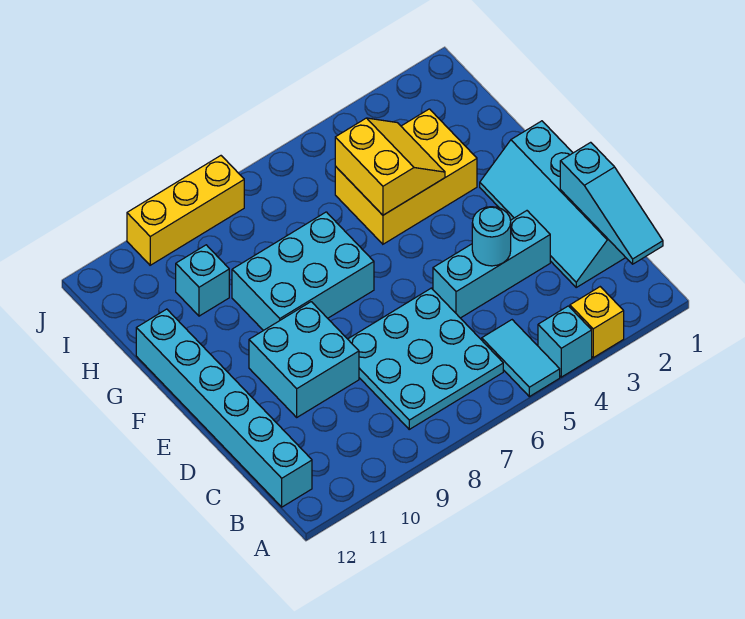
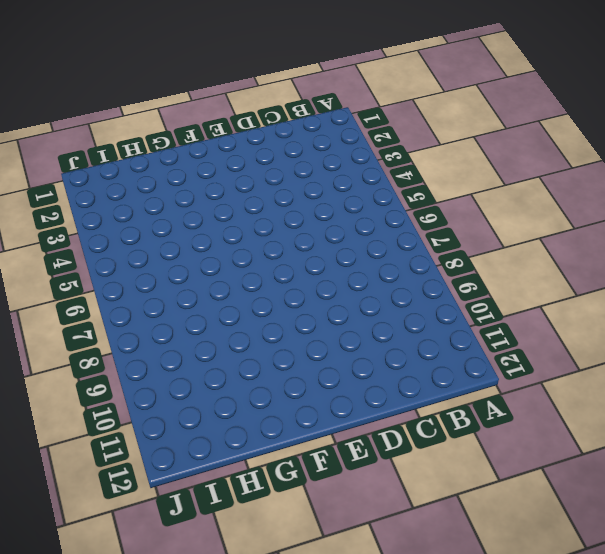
none -> yellow brick A3 level 1
none -> cyan brick A4 level 1
none -> cyan tile A5:B5 level 1

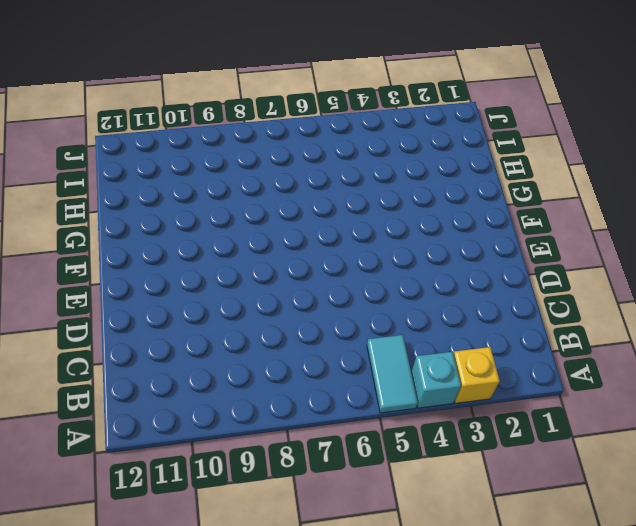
none -> cyan plate B6:D8 level 1
none -> cyan brick B12:G12 level 1
none -> cyan slope C1:F2 level 1 top 1

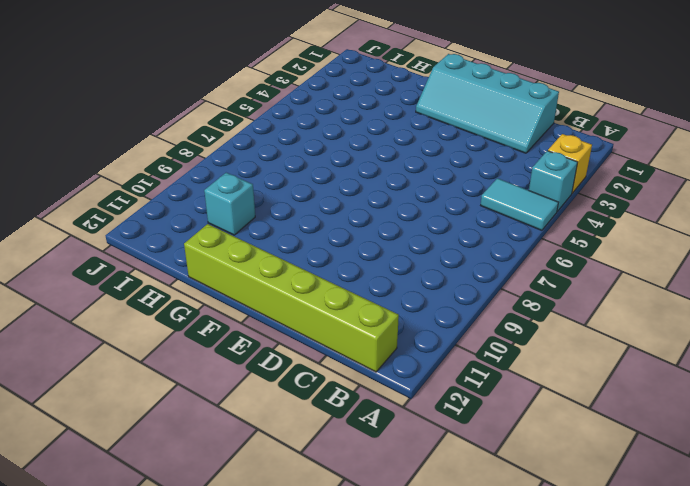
lime brick B12:G12 level 1 -> cyan brick B12:G12 level 1
none -> cyan plate B6:D8 level 1
none -> cyan brick D3:D5 level 1
none -> cyan brick D9:E10 level 1

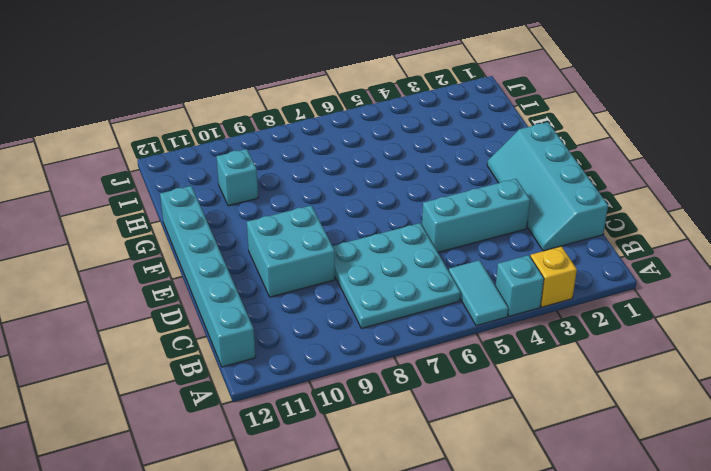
none -> cyan brick F7:G9 level 1
none -> yellow brick G3:H5 level 1
none -> yellow brick J8:J10 level 1

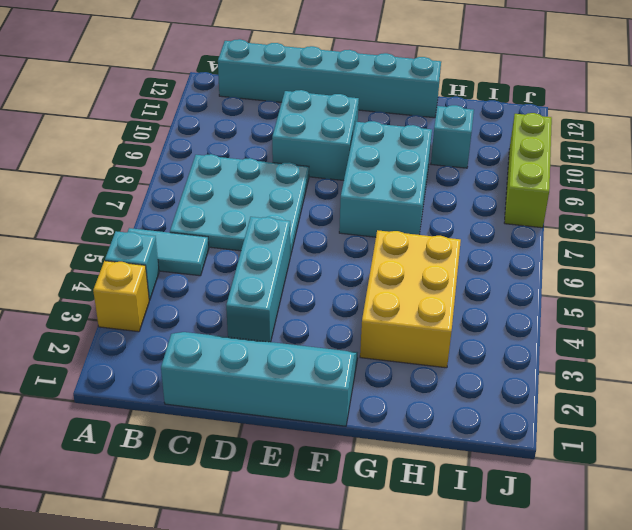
lime brick J8:J10 level 1 -> yellow brick J8:J10 level 1
none -> cyan slope B1:D1 level 2 top D
none -> cyan round brick D4 level 2
none -> yellow slope G4:H5 level 2 top 5

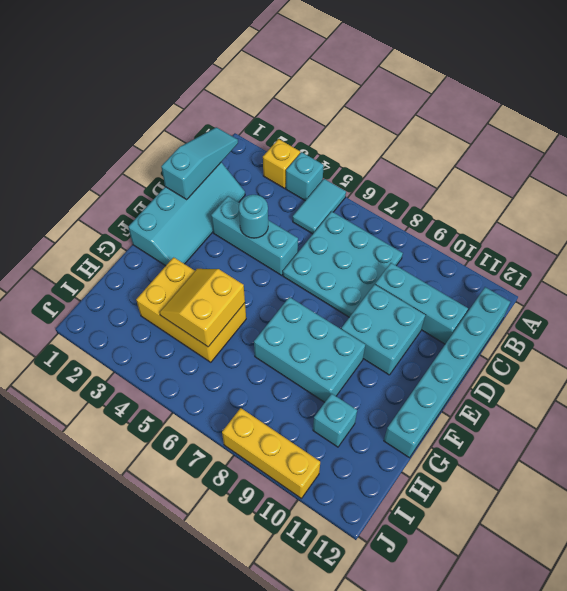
cyan brick C9:C11 level 1 -> none

